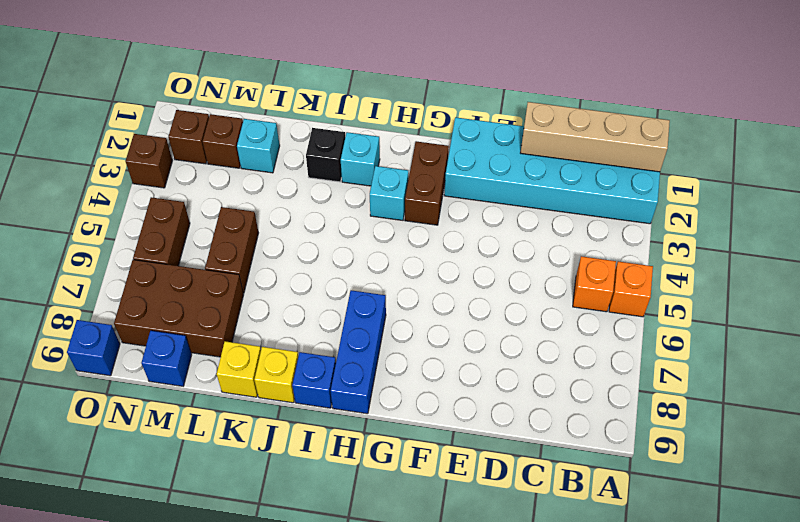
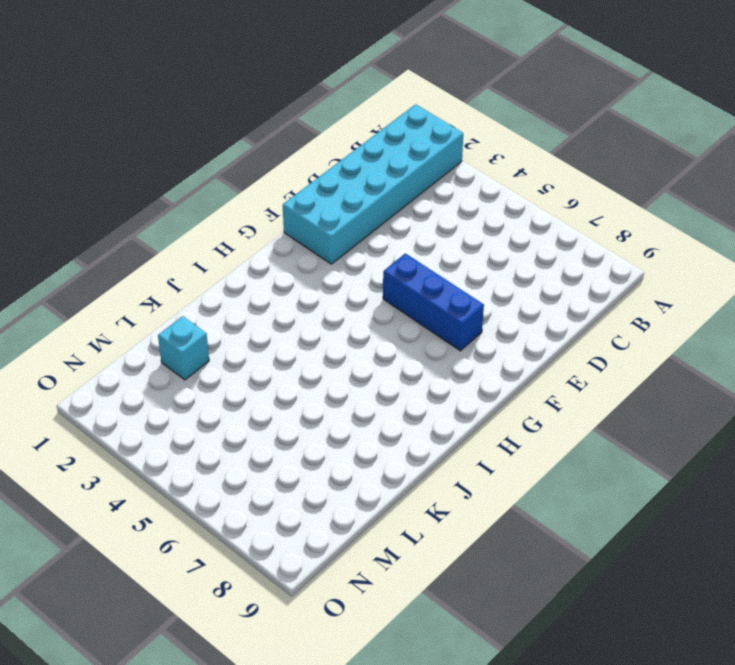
blue brick F5:F7 level 1 -> blue brick H7:H9 level 1
none -> orange brick A5 level 1
none -> orange brick B5 level 1
none -> brown brick G2:G3 level 1

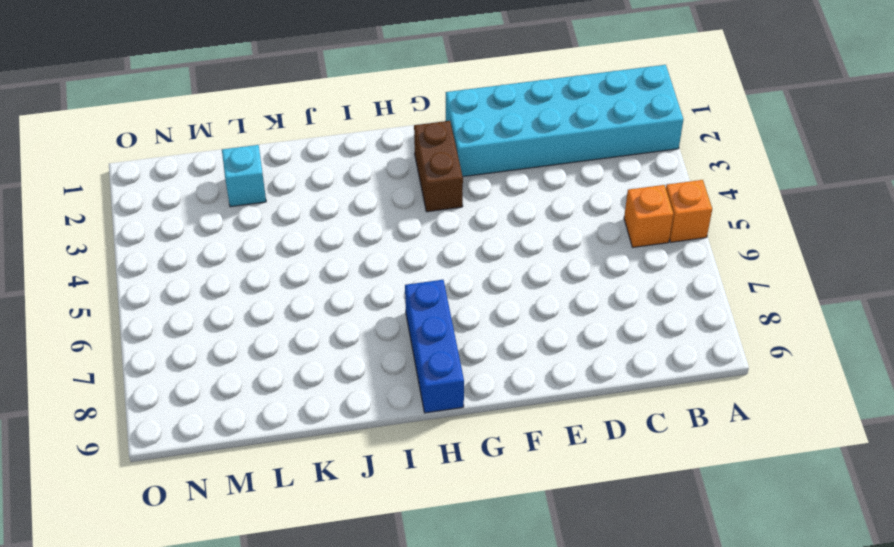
none -> cyan brick H3 level 1
none -> cyan brick I2 level 1
none -> blue brick I9 level 1

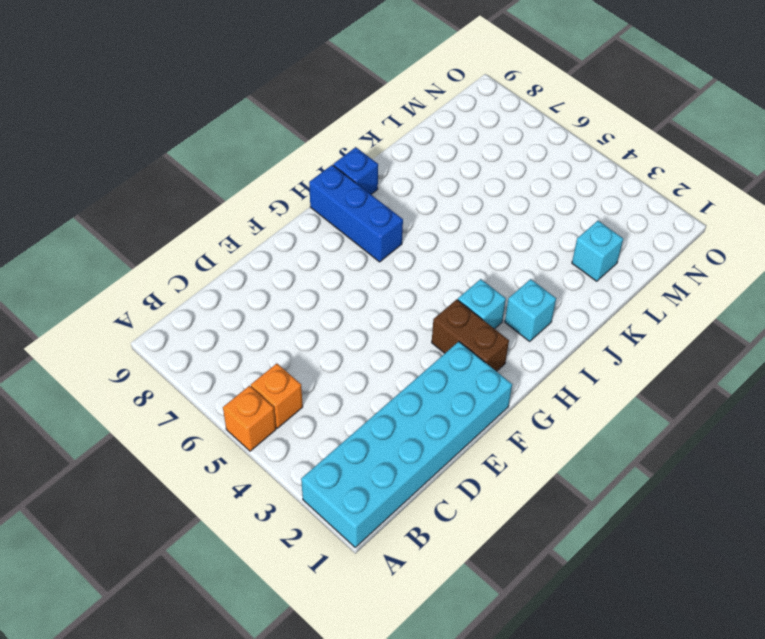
none -> black brick J2 level 1
none -> yellow brick J9 level 1
none -> yellow brick K9 level 1

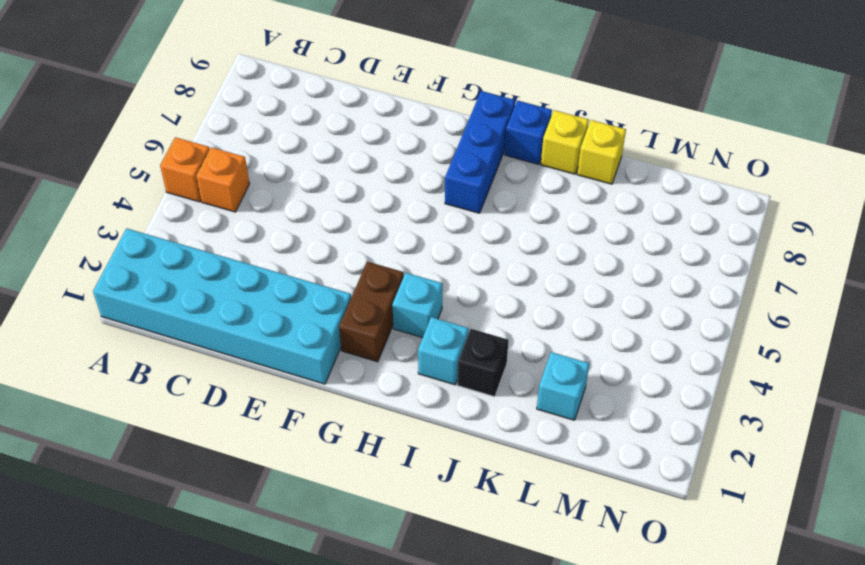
none -> brown brick L5:L6 level 1
none -> brown brick L7:N8 level 1
none -> brown brick M2 level 1

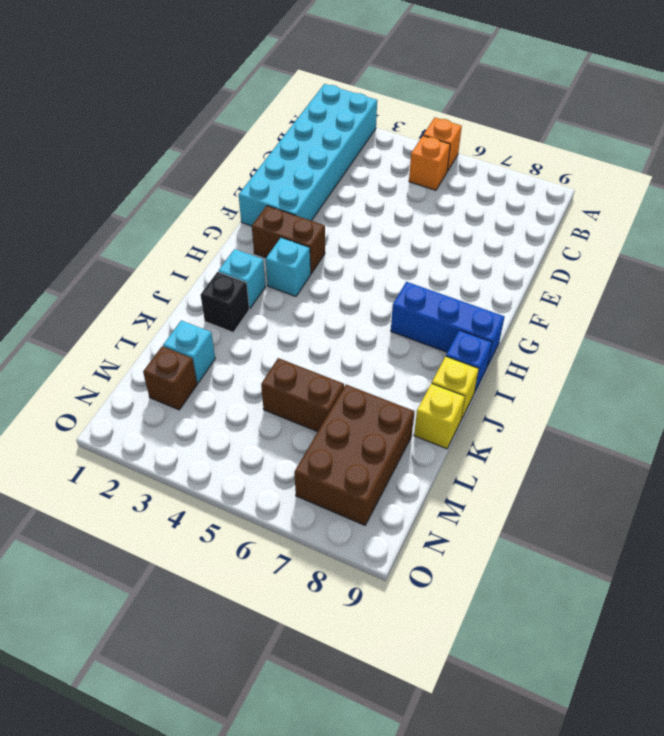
none -> blue brick M9 level 1
none -> brown brick N2 level 1
none -> brown brick N5:N6 level 1

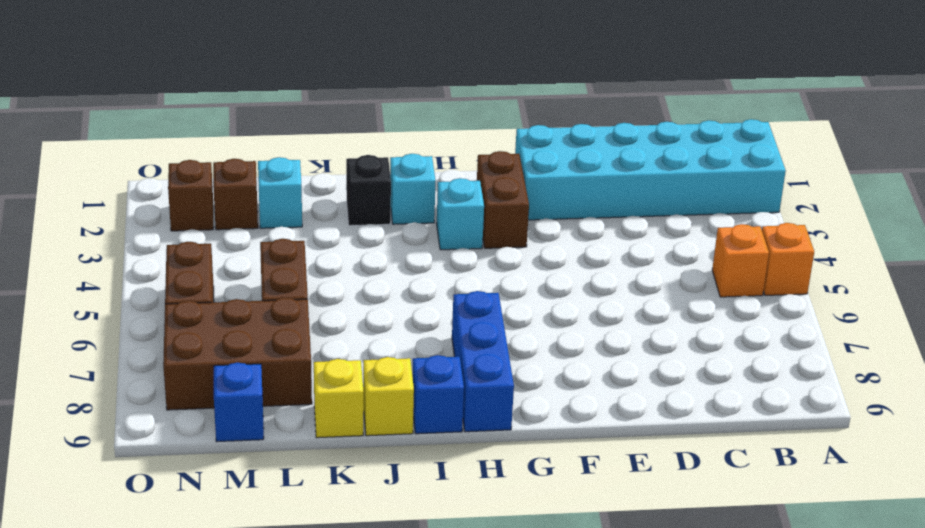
none -> brown brick O3 level 1
none -> blue brick O9 level 1
none -> tan brick A1:D1 level 2

